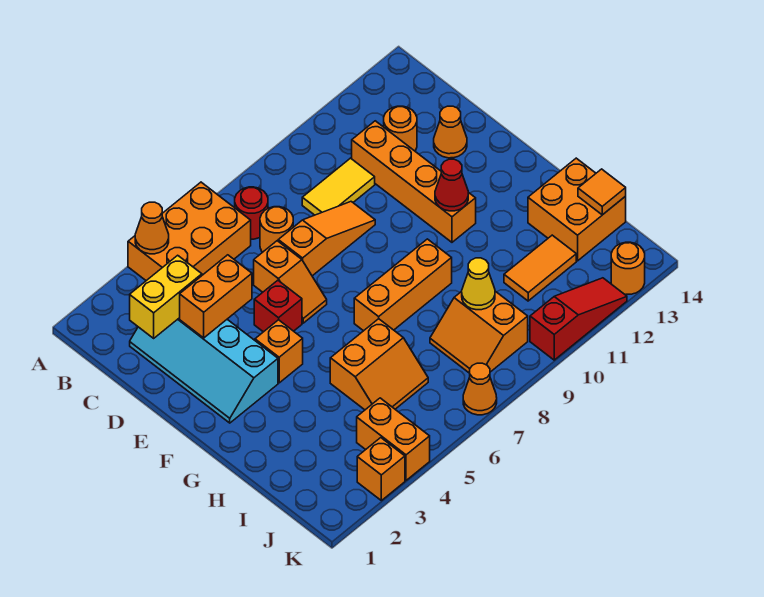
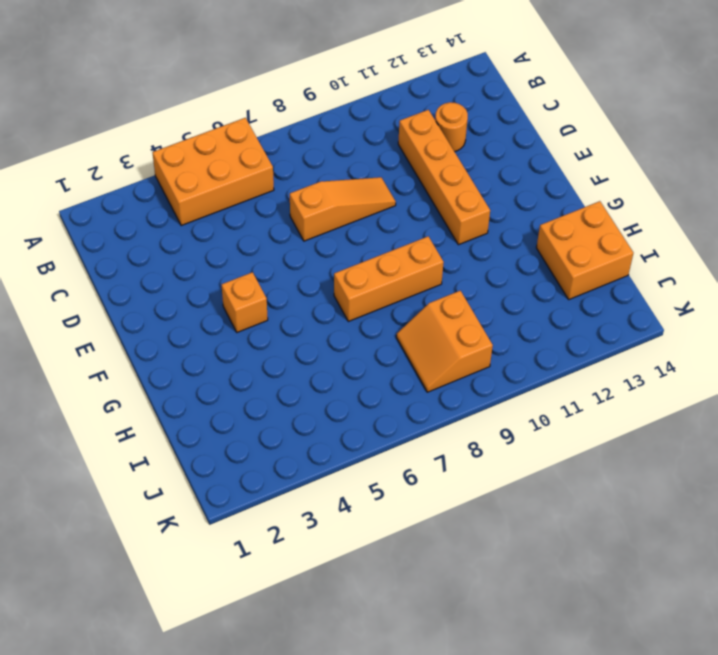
none -> red round brick B7 level 1
none -> cyan slope C2:F3 level 1 top 3
none -> orange round brick C7 level 1

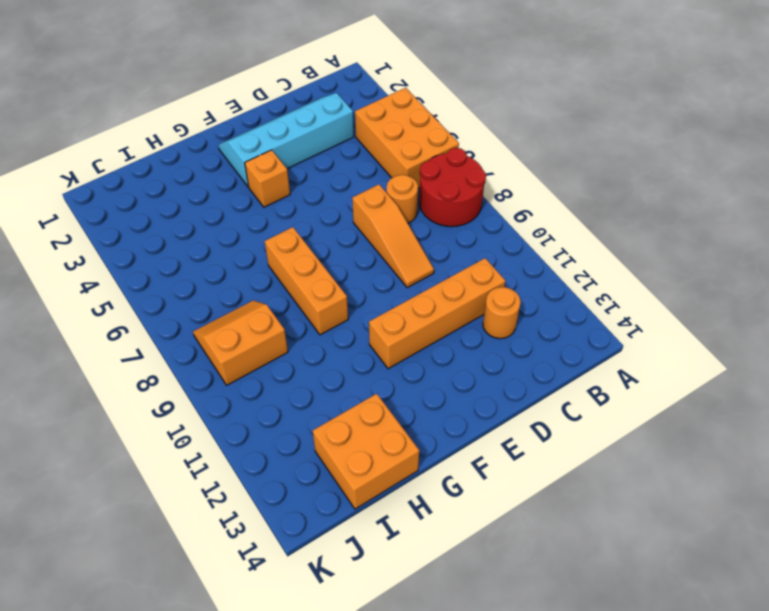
red round brick A7:B8 level 1 -> red round brick B7 level 1
none -> yellow tile C9:C10 level 1
none -> orange slope D6:E6 level 1 top D
none -> orange cone D13 level 1

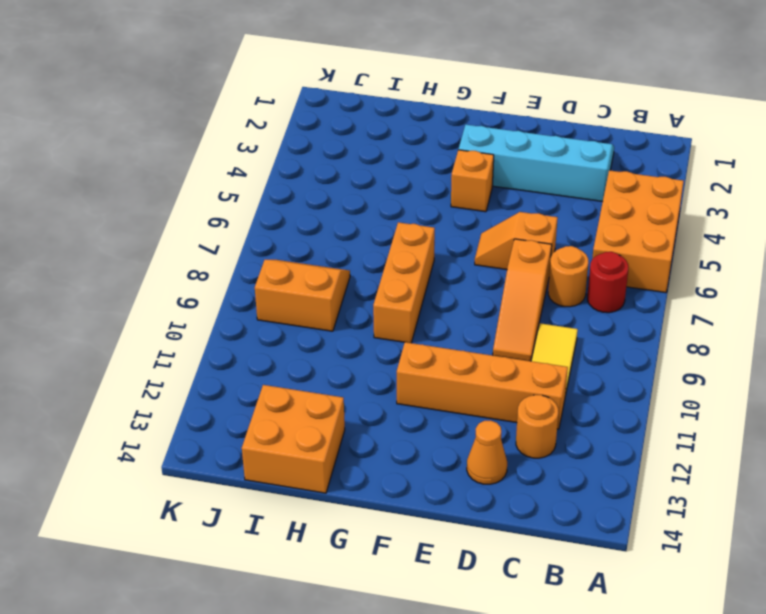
none -> red brick E5 level 1
none -> orange slope H5:I6 level 1 top H
none -> orange tile I11:I12 level 1

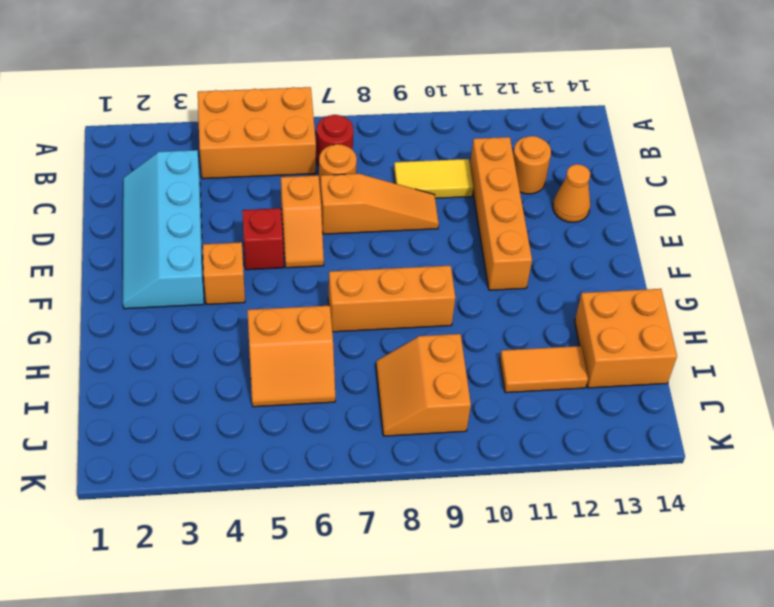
none -> orange brick J4:K4 level 1
none -> orange brick K3 level 1
none -> orange cone K7 level 1

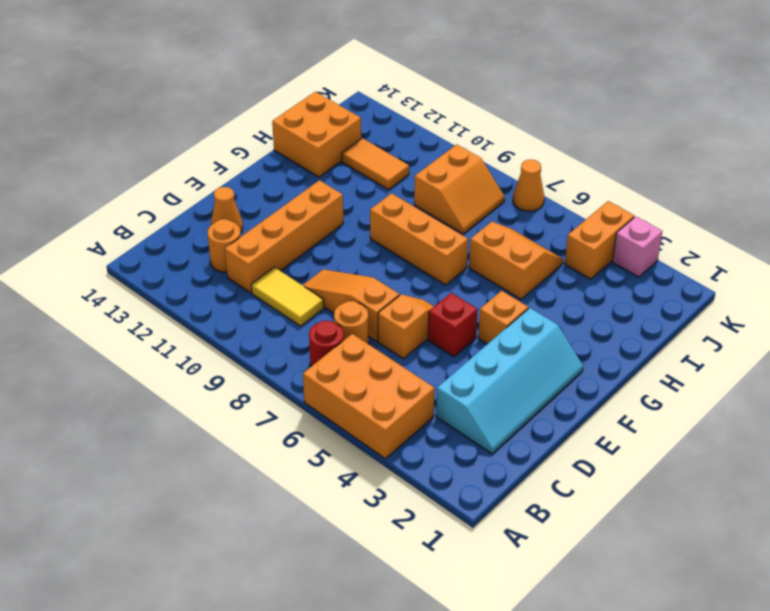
pink brick K3 level 1 -> orange brick K3 level 1
none -> red slope K10:K12 level 1 top 10
none -> orange round brick K13 level 1
none -> orange cone A4 level 2

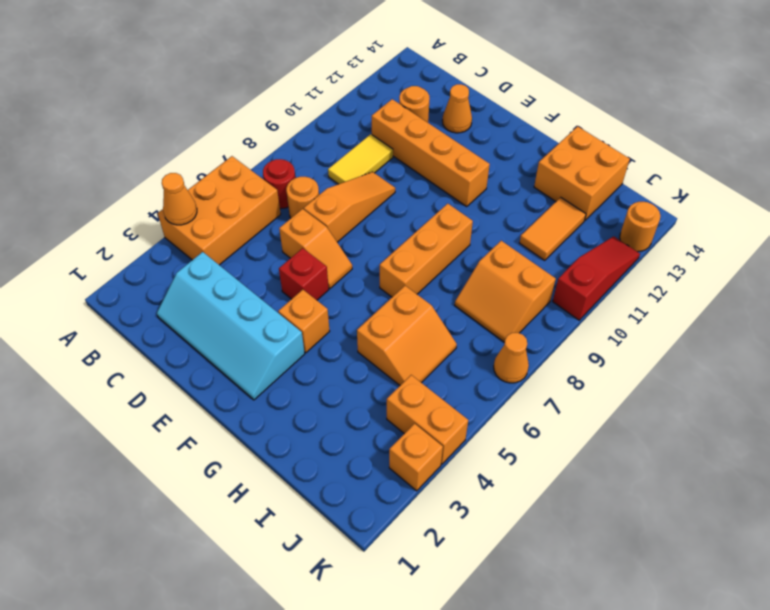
none -> yellow brick C2:C3 level 2
none -> orange brick D3:D4 level 2
none -> red cone F11 level 2

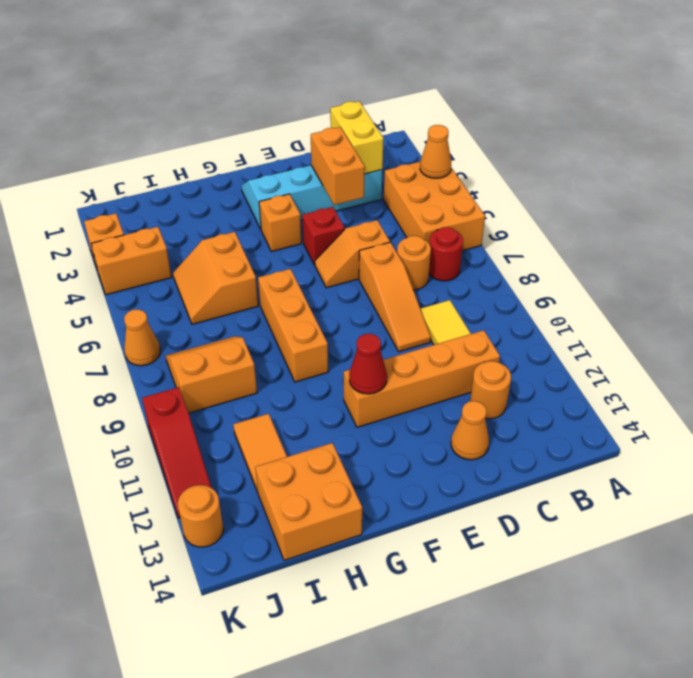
none -> yellow cone I9 level 2
none -> orange tile I14 level 2

